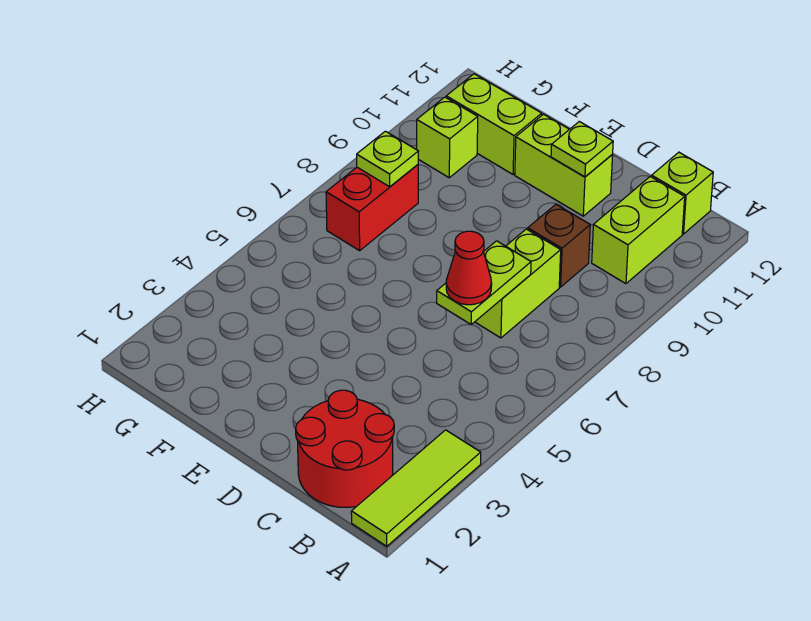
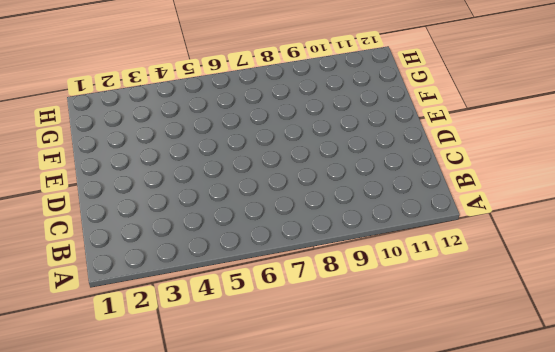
none -> lime tile A1:A3 level 1
none -> red round brick B1:C2 level 1
none -> lime brick B10:B11 level 1

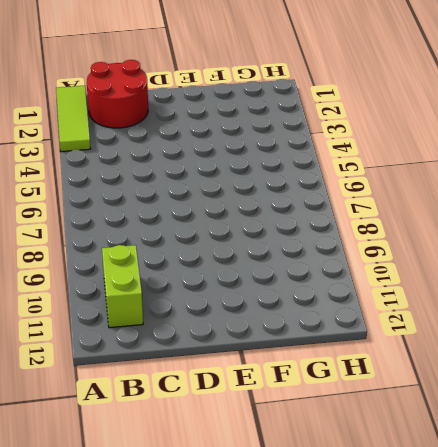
none -> lime brick B12 level 1
none -> lime brick C7:C8 level 1
none -> brown brick C9 level 1

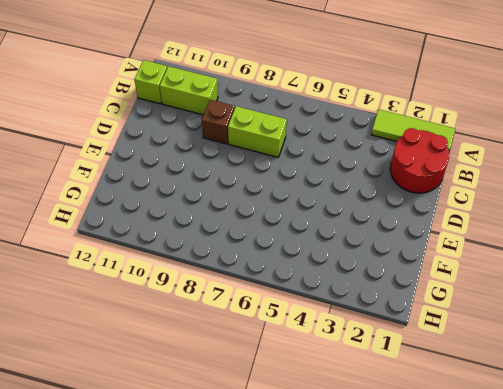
none -> lime brick D11:E11 level 1
none -> lime brick F11:G11 level 1
none -> red brick G7:G8 level 1

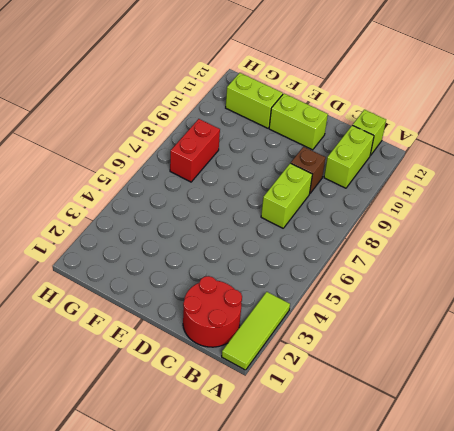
none -> lime brick G10 level 1
none -> lime plate C6:C7 level 2
none -> lime plate D11 level 2

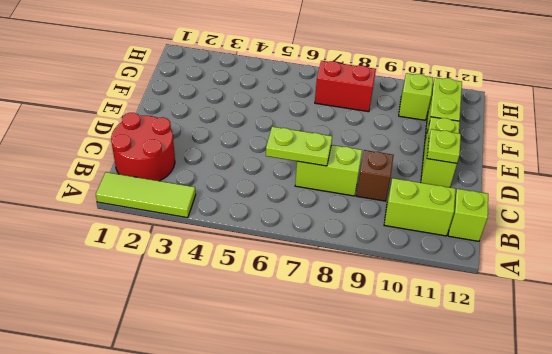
none -> lime plate G8 level 2
none -> red cone C6 level 3

